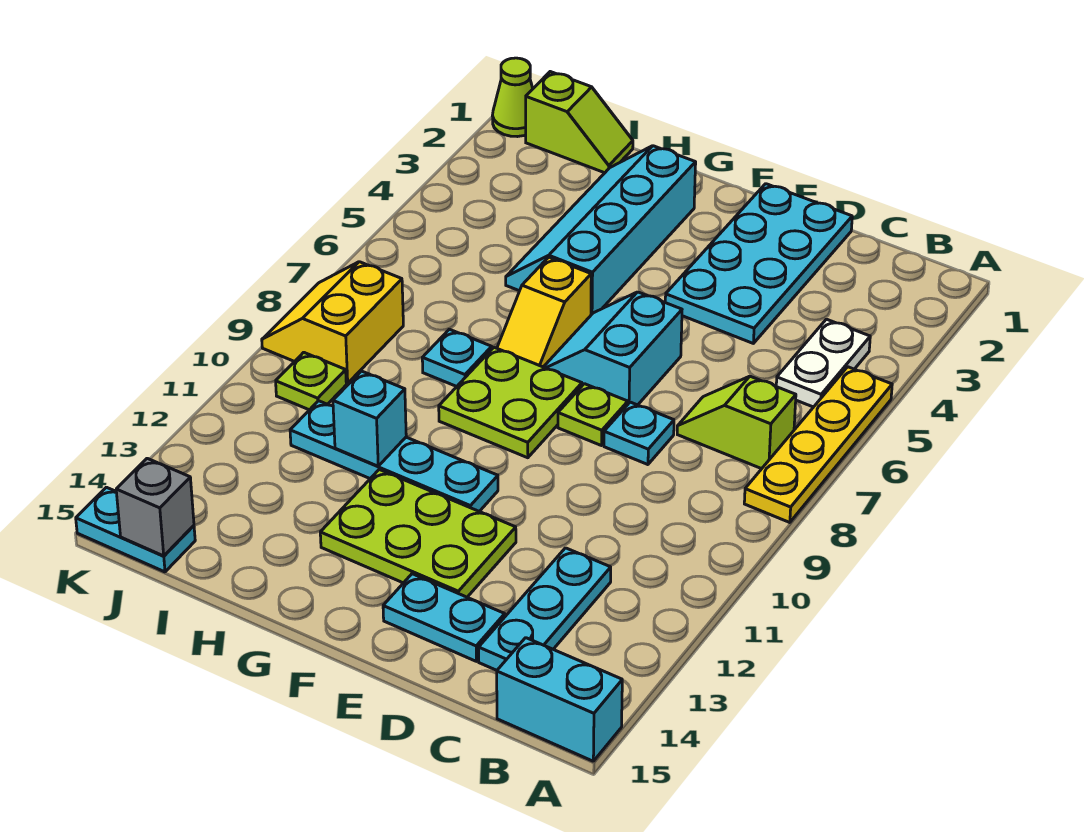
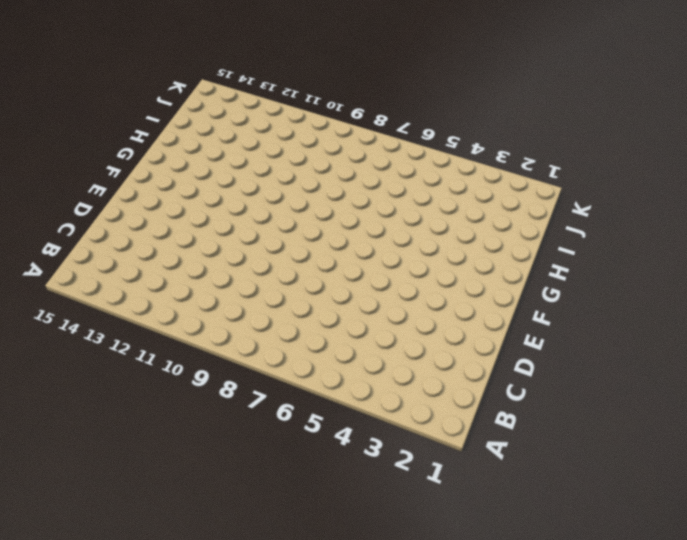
none -> yellow plate A5:A8 level 1
none -> cyan brick A15:B15 level 1
none -> white plate B4:B5 level 1

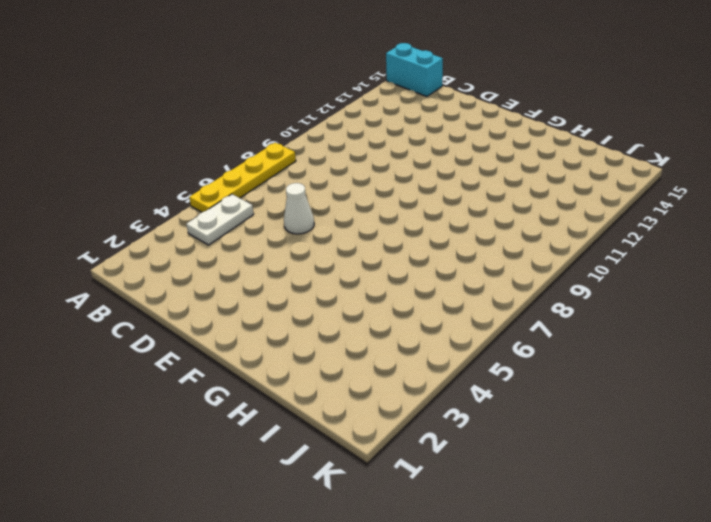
white cone D6 level 1 -> none
none -> lime slope B7:C7 level 1 top B
none -> cyan plate C12:C14 level 1
none -> cyan plate D1:E4 level 1

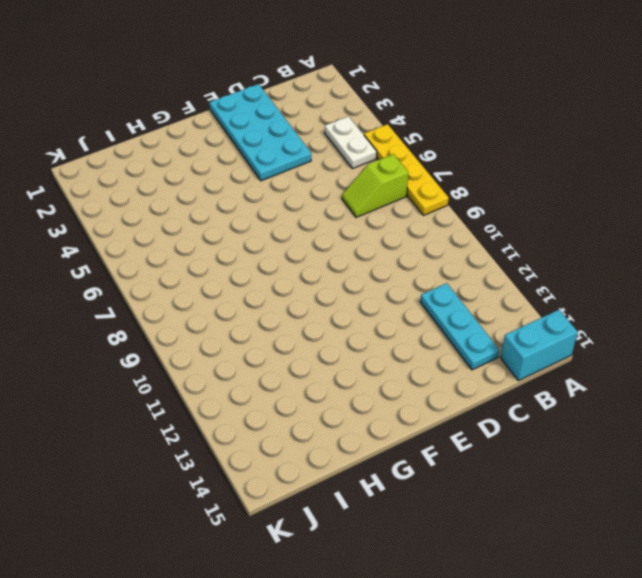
none -> cyan plate D8 level 1
none -> cyan plate D14:E14 level 1
none -> cyan slope E6:F7 level 1 top E

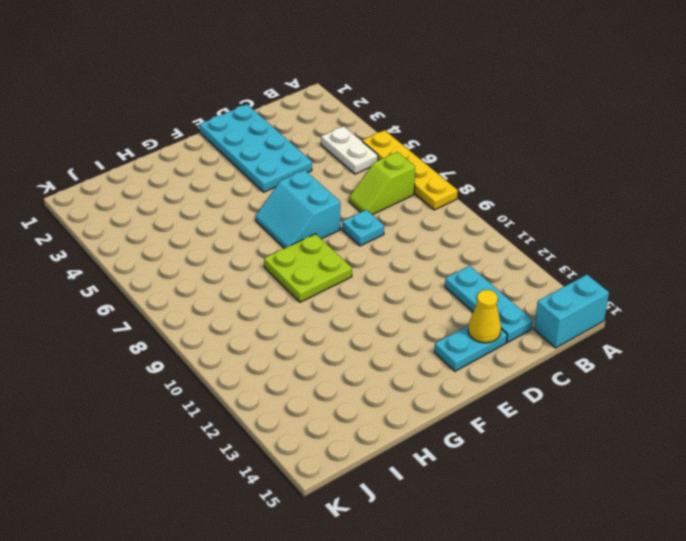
yellow cone D14 level 2 -> none
none -> lime plate E8 level 1
none -> lime plate E12:G13 level 1
none -> cyan plate F11:I11 level 1

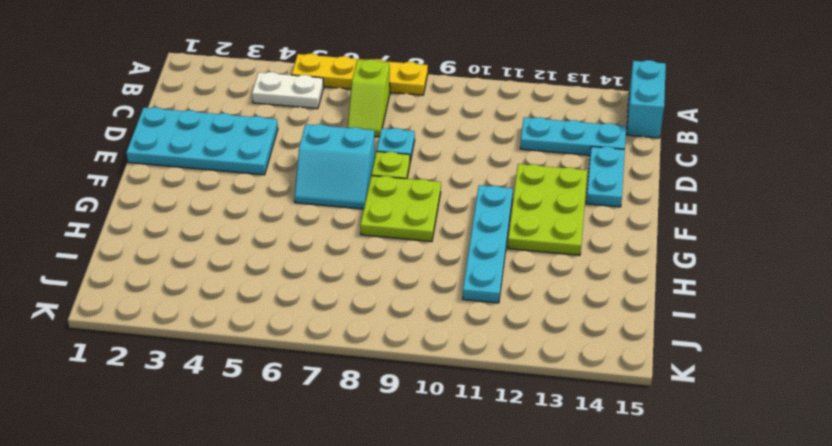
none -> cyan slope G2:H5 level 1 top G
none -> yellow slope G6:G7 level 1 top 6
none -> cyan plate H8 level 1

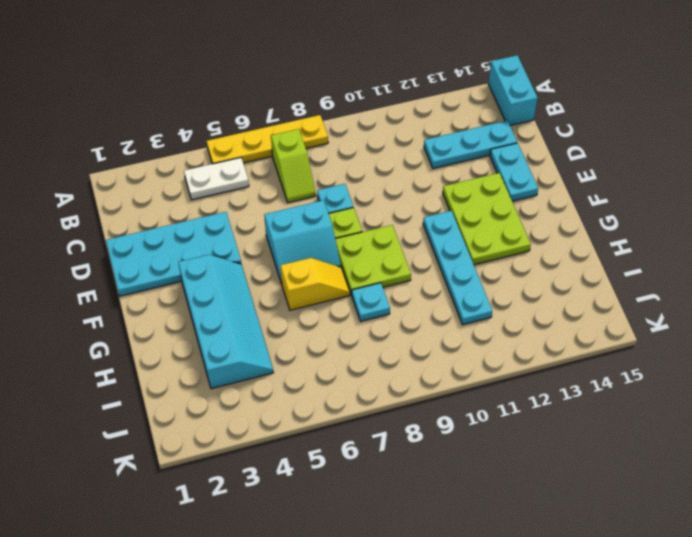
cyan slope F3:I4 level 1 top 3 -> cyan slope G2:H5 level 1 top G
none -> lime slope I1:J1 level 1 top J
none -> yellow slope J8:K9 level 1 top J
none -> lime plate J10 level 1

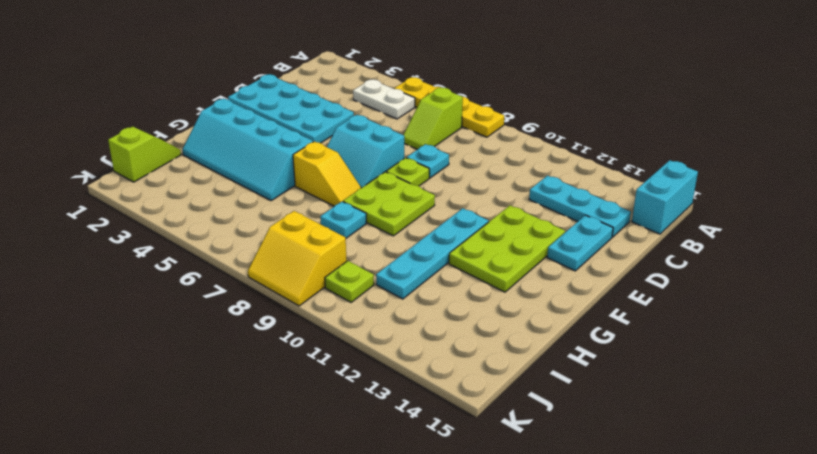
none -> cyan plate J15:K15 level 1
none -> lime cone K1 level 1
none -> cyan brick H11 level 2

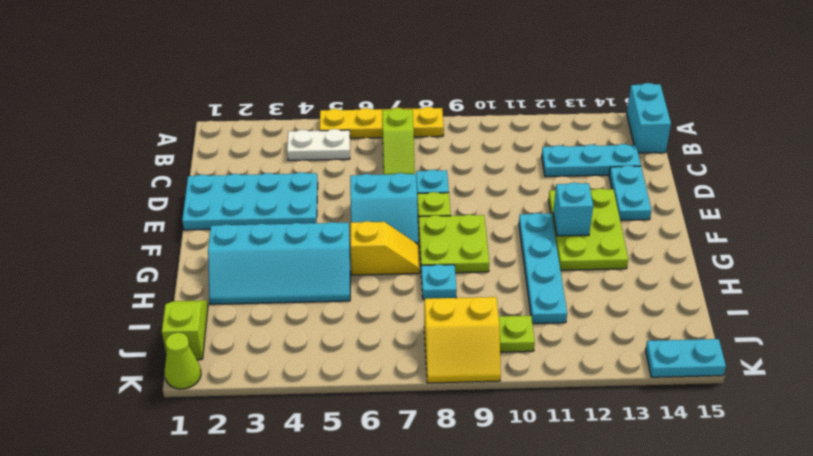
cyan brick F12 level 2 -> cyan brick H11 level 2
cyan plate K14:K15 level 1 -> cyan plate J15:K15 level 1
none -> grey brick J15 level 2

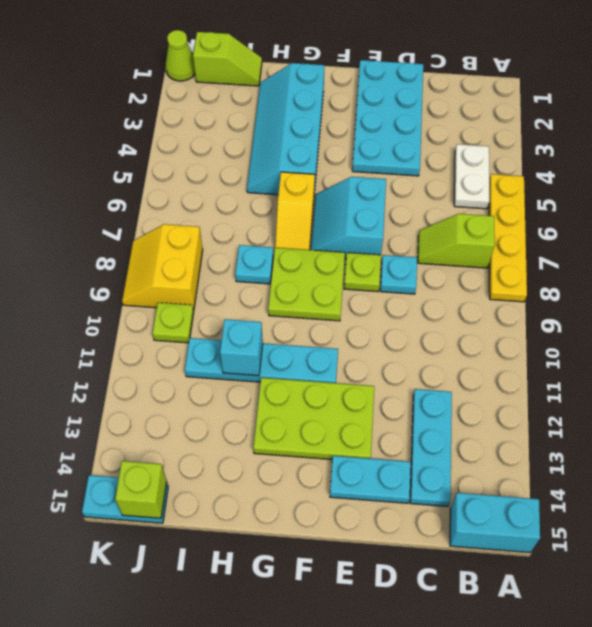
lime brick J15 level 2 -> grey brick J15 level 2

